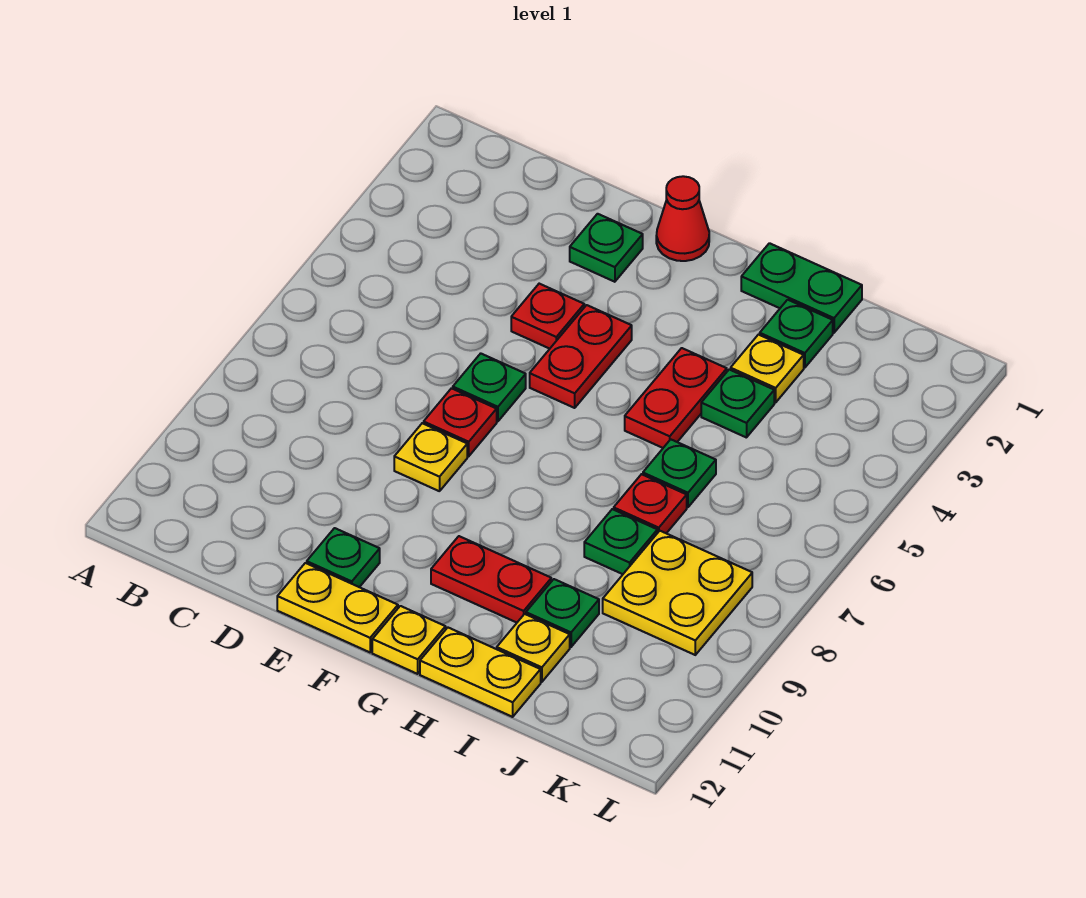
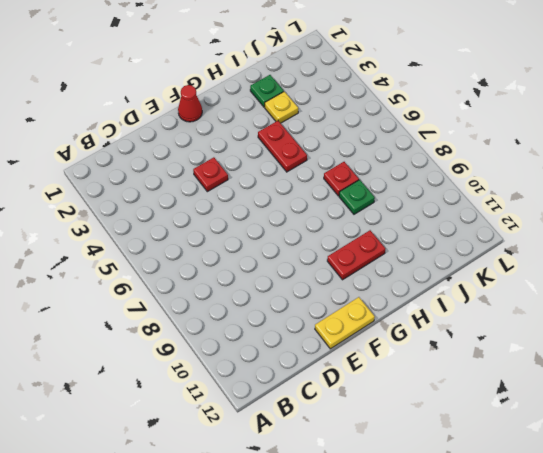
none -> green plate E2 level 1
none -> green plate E6 level 1
none -> red plate E7 level 1

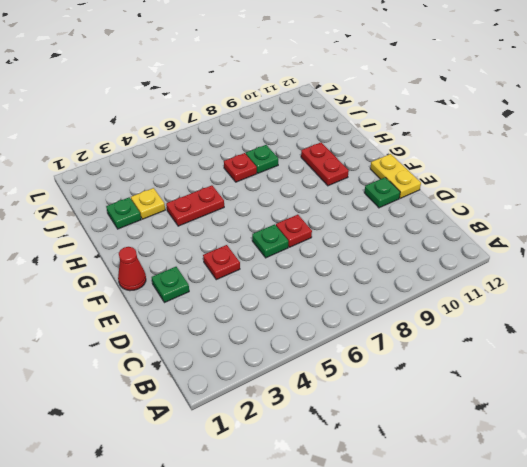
none -> yellow plate E8 level 1
none -> red plate F4:F5 level 1
none -> yellow plate G12 level 1

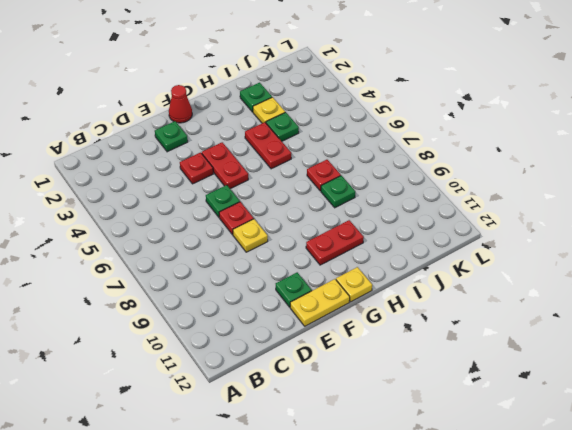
none -> green plate H1:I1 level 1
none -> yellow plate H12:I12 level 1
none -> green plate I6 level 1

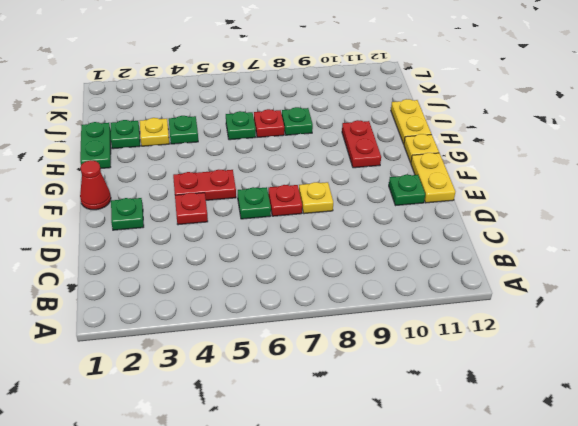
none -> red plate H4:H5 level 1
none -> green plate I10 level 1
none -> yellow plate I11 level 1

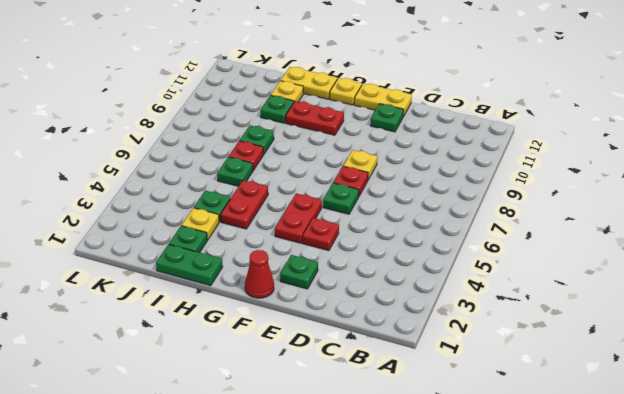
none -> yellow plate J8:K9 level 1

